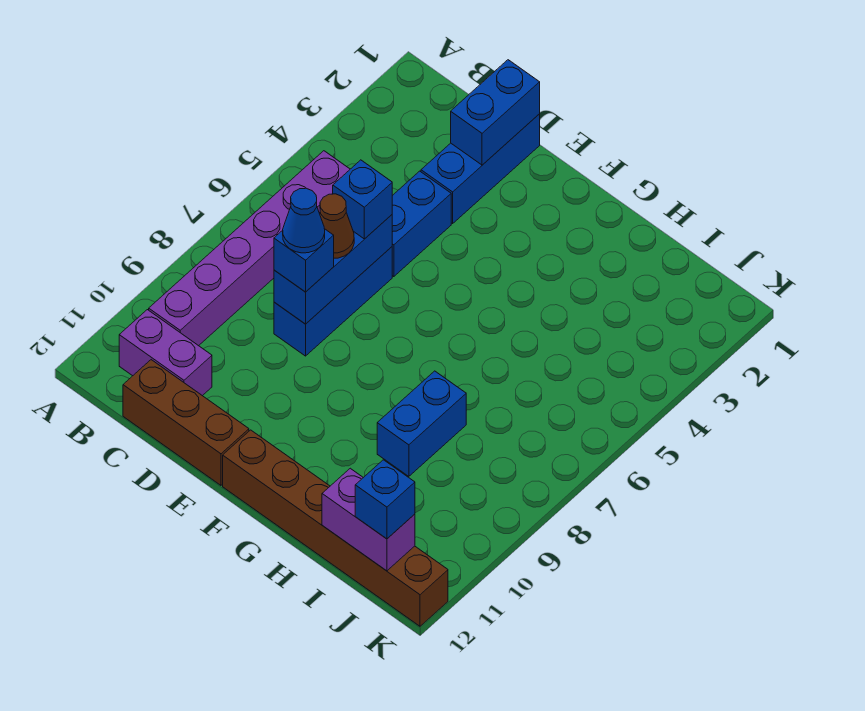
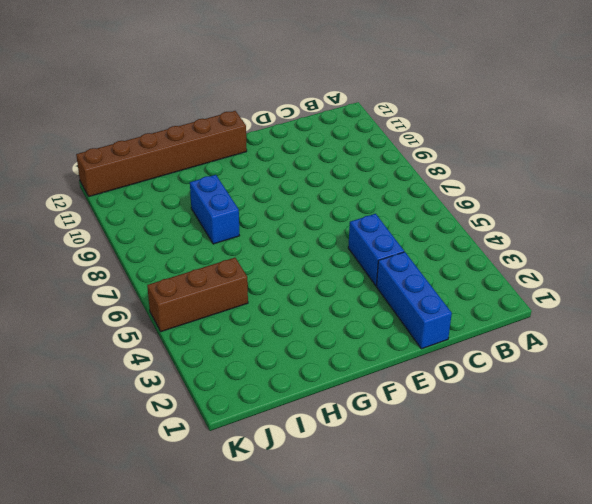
brown brick I5:K5 level 1 -> brown brick C12:E12 level 1
none -> purple brick B5:B10 level 1
none -> purple brick B11:C11 level 1
none -> blue brick D6:D8 level 1

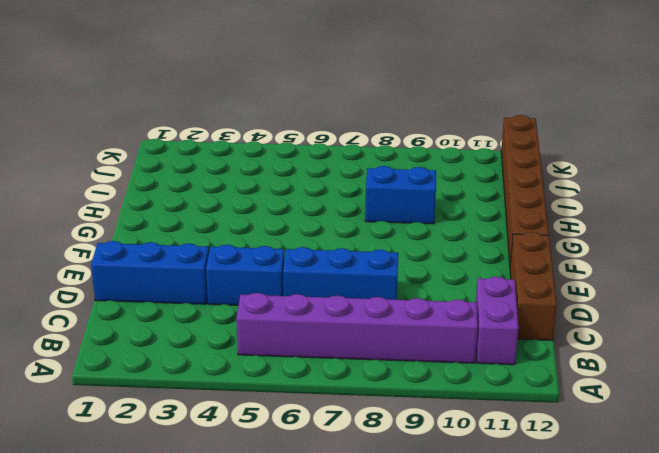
none -> blue brick D1:D2 level 2
none -> blue brick D6:D8 level 2
none -> purple brick I12:J12 level 2

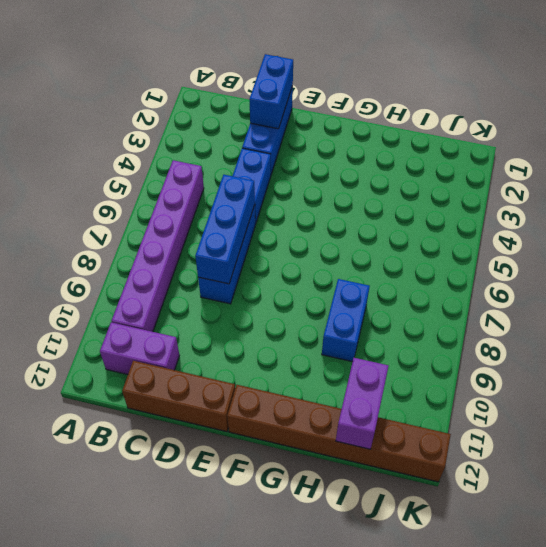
purple brick I11:I12 level 2 -> purple brick I12:J12 level 2
none -> blue brick D6 level 3
none -> brown cone D7 level 3
none -> blue brick D8 level 3

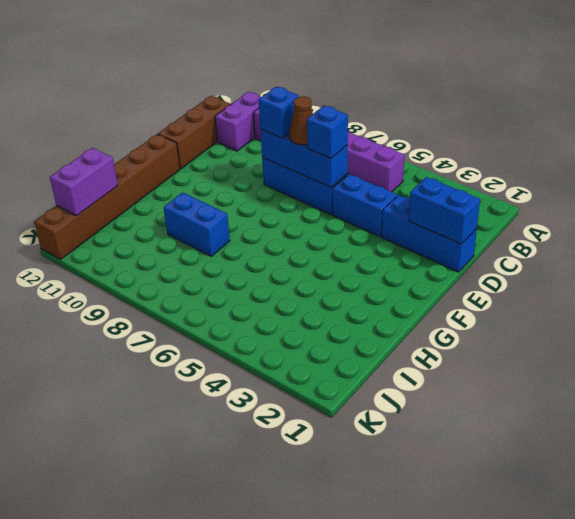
none -> blue brick J12 level 3
none -> blue cone D8 level 4

